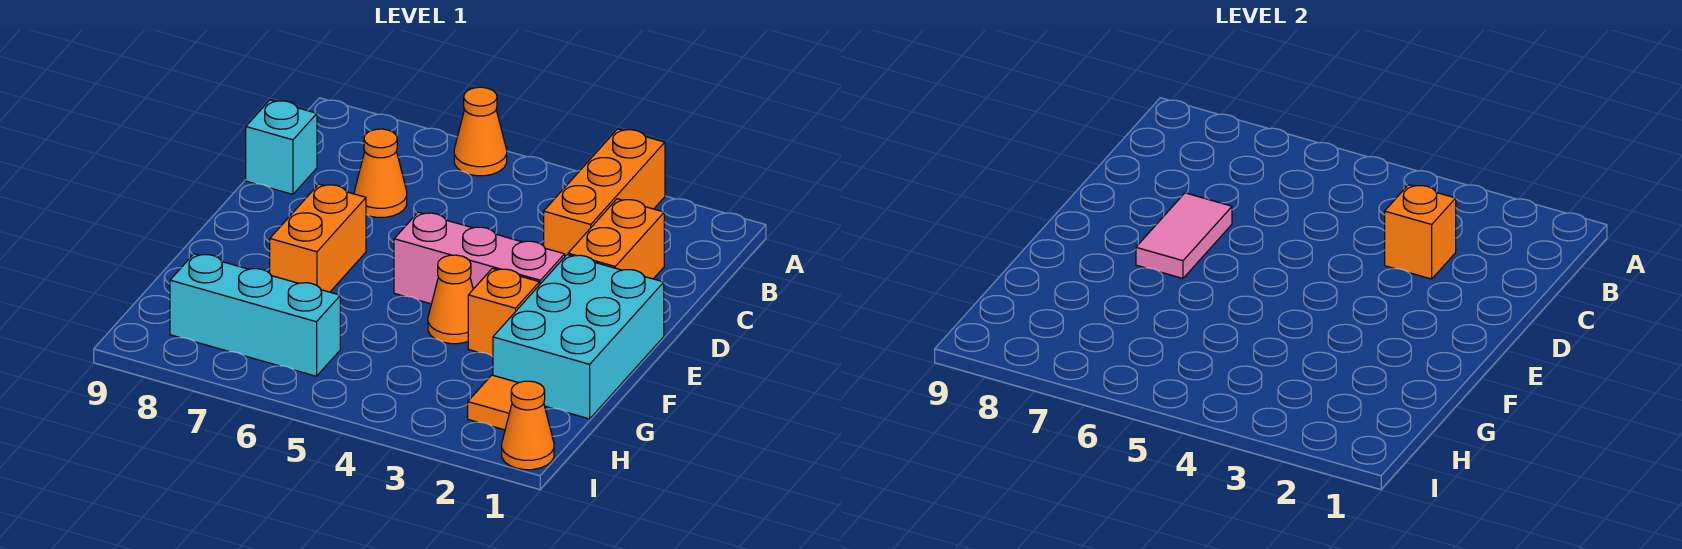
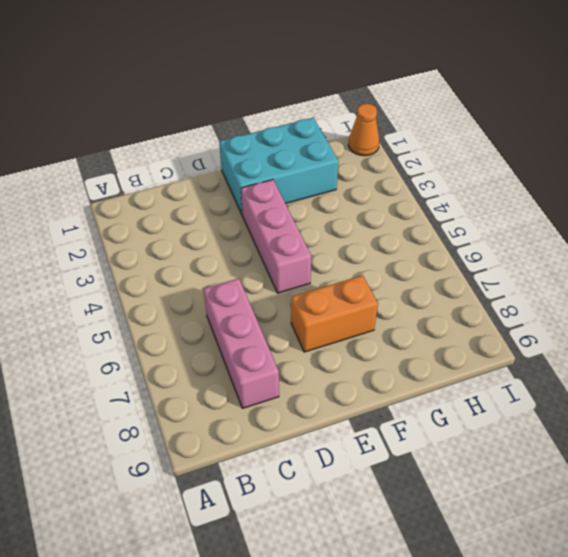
pink brick C6:C8 level 1 -> orange cone C7 level 1
none -> orange brick A3:C3 level 1
none -> orange cone A6 level 1
none -> orange brick C2:D2 level 1

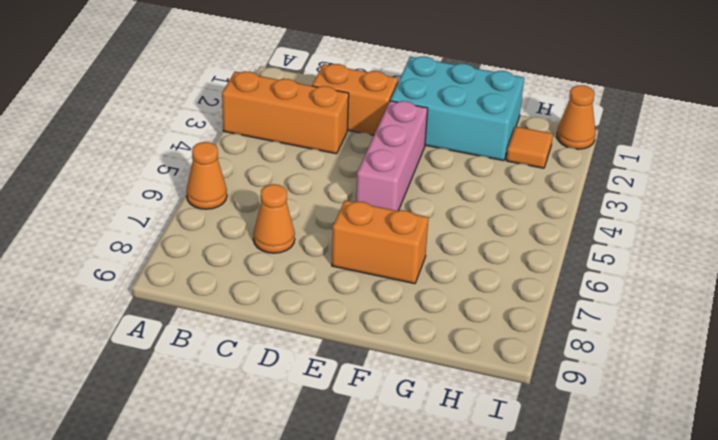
none -> cyan brick C9 level 1
none -> orange brick F3 level 1
none -> orange cone F4 level 1

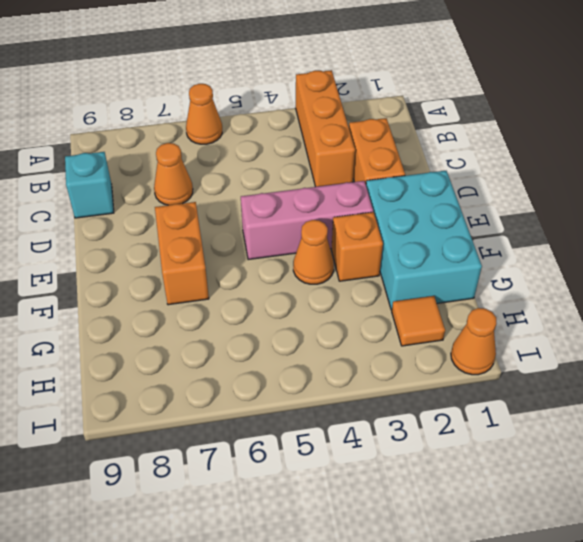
none -> cyan brick H6:H8 level 1
none -> orange brick C3 level 2
none -> pink tile D7:E7 level 2

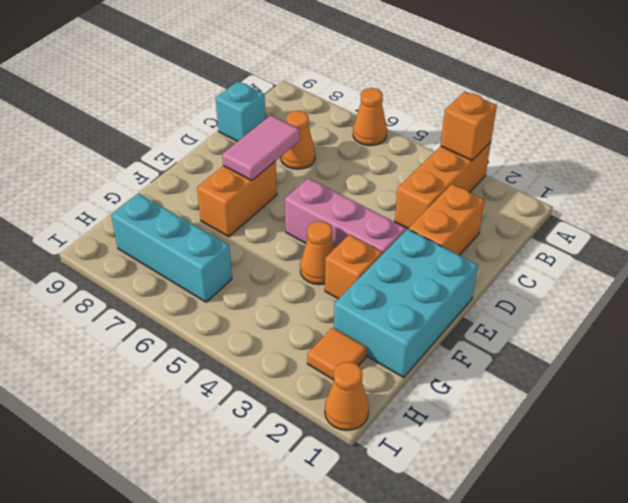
orange brick A3 level 2 -> orange brick C3 level 2

